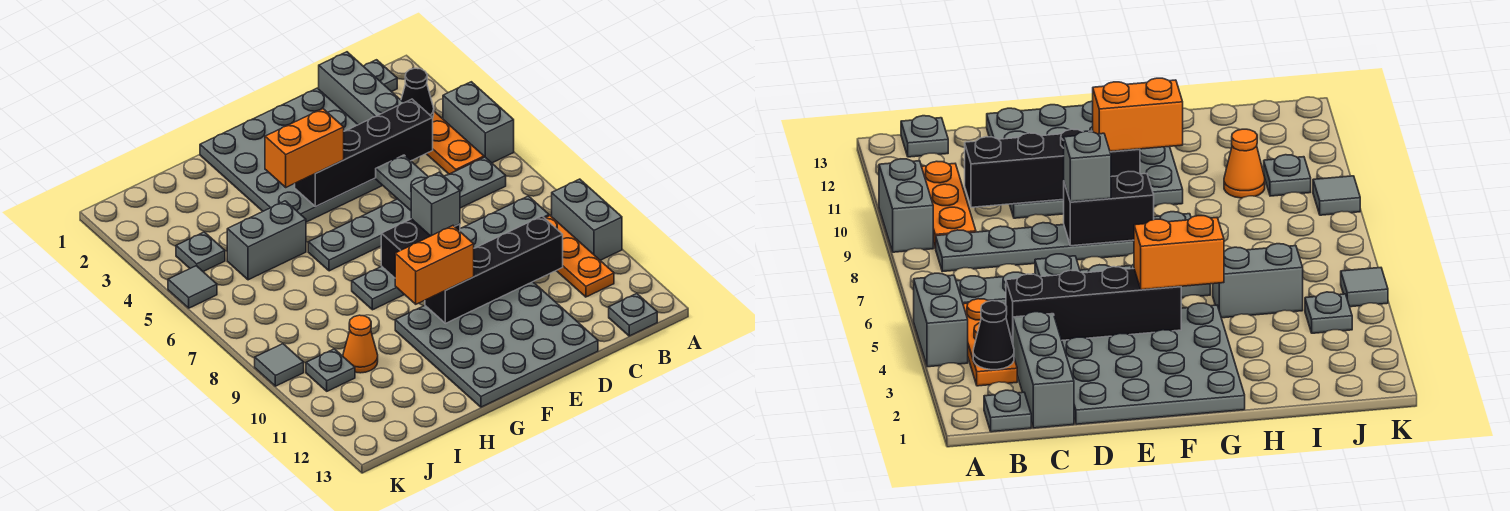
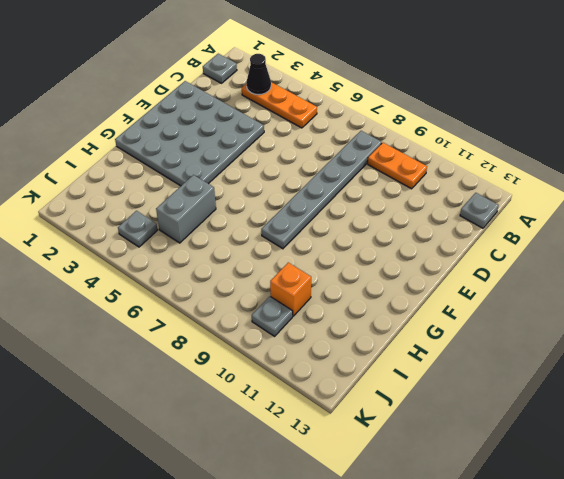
orange plate B9:B10 level 1 -> orange plate B9:B11 level 1
orange brick I10 level 1 -> orange cone I10 level 1
none -> grey brick A4:A5 level 1
none -> grey brick A9:A10 level 1
none -> grey plate B6:G6 level 1

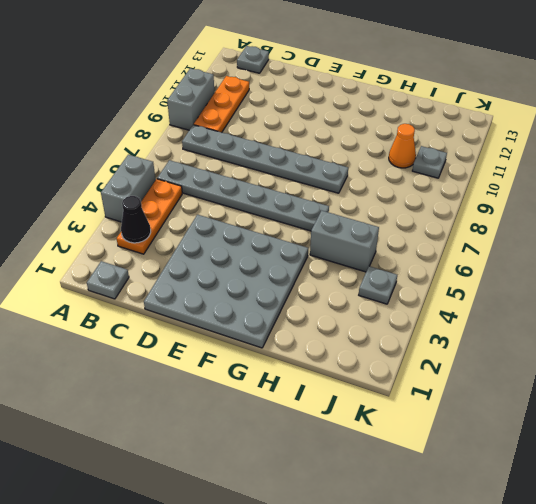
none -> grey brick C1:C3 level 1
none -> grey plate D10:G13 level 1
none -> grey tile K5 level 1

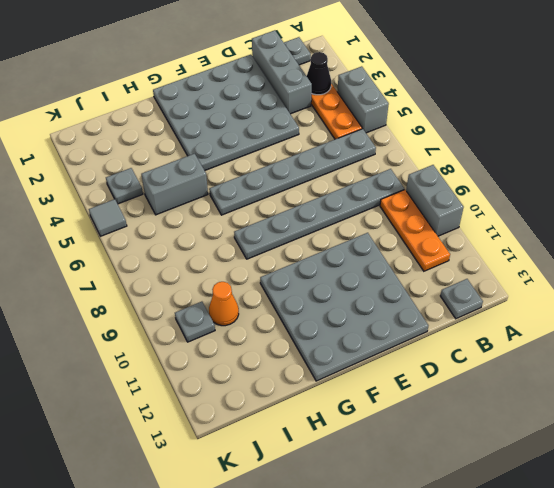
none -> grey tile K9 level 1
none -> black brick C4:F4 level 2
none -> black brick C10:F10 level 2

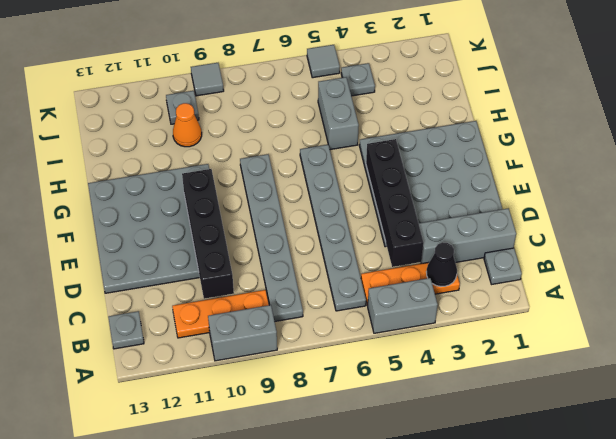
none -> grey plate D5:D6 level 2
none -> black brick E8:F8 level 2
none -> grey brick E8 level 3

